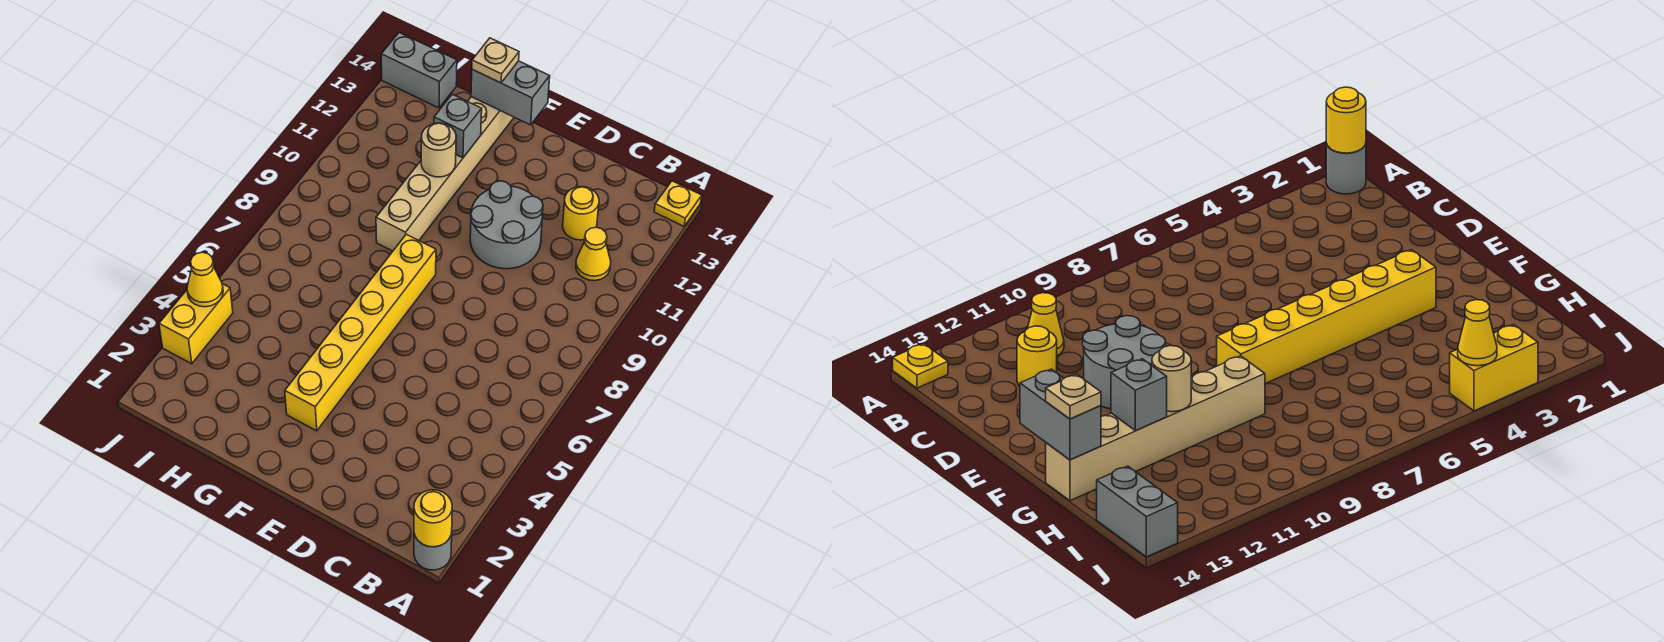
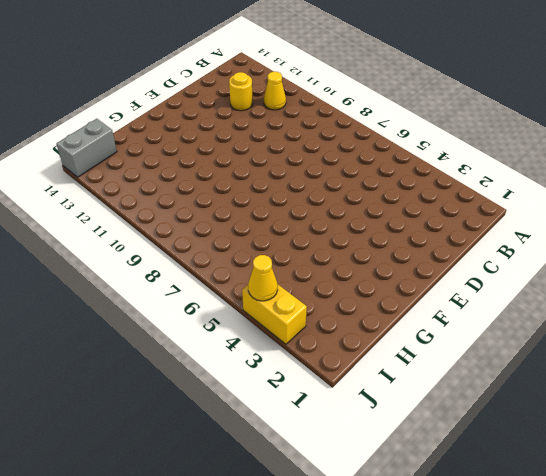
none -> grey round brick A1 level 1
none -> yellow plate A14 level 1
none -> grey round brick D10:E11 level 1

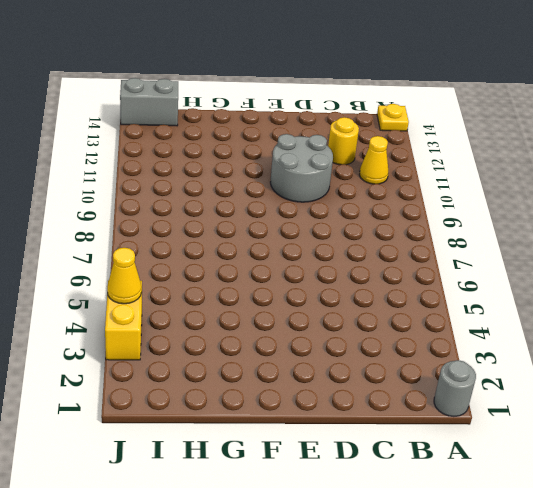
none -> yellow brick F3:F8 level 1
none -> tan brick G9:G14 level 1
none -> yellow round brick A1 level 2

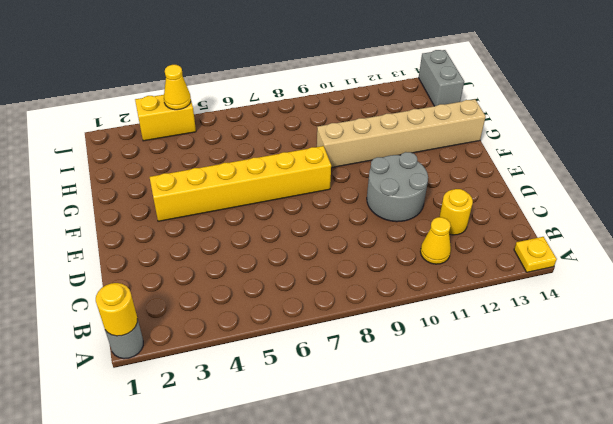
none -> grey brick F14:G14 level 2
none -> tan round brick G11 level 2
none -> grey brick G12 level 2

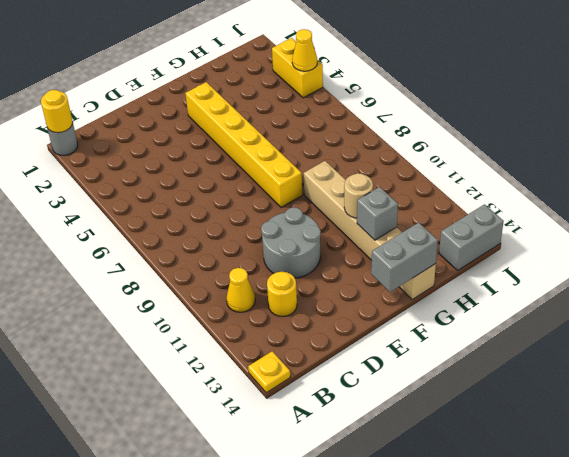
none -> tan plate G14 level 3

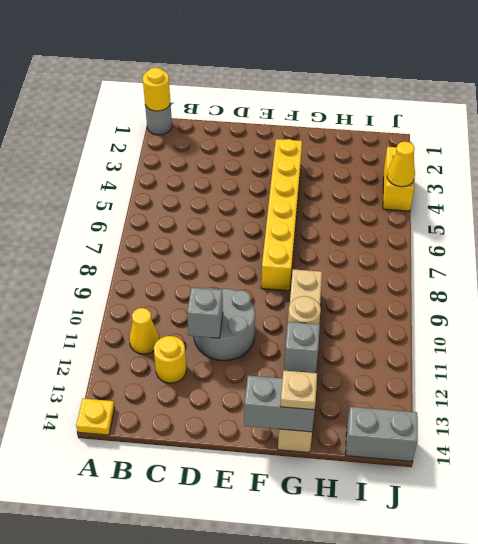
grey brick D11 level 2 -> none

